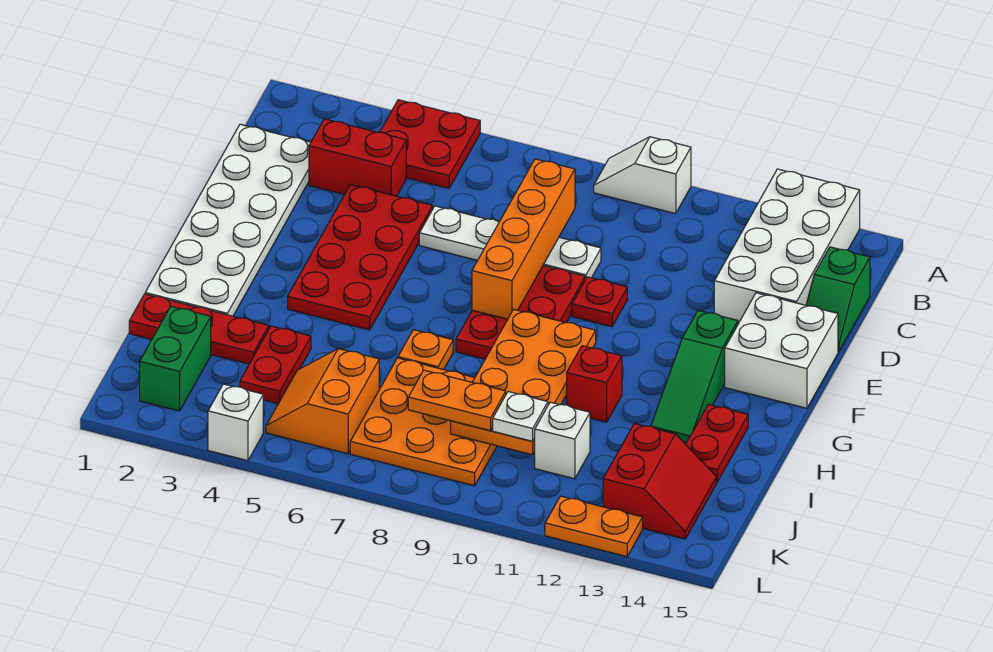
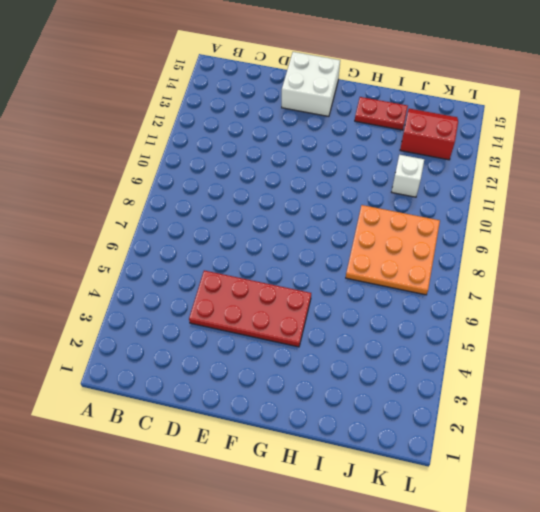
none -> red plate A4:B5 level 1
none -> white slope A9:A10 level 1 top 10
none -> white brick A13:D14 level 1

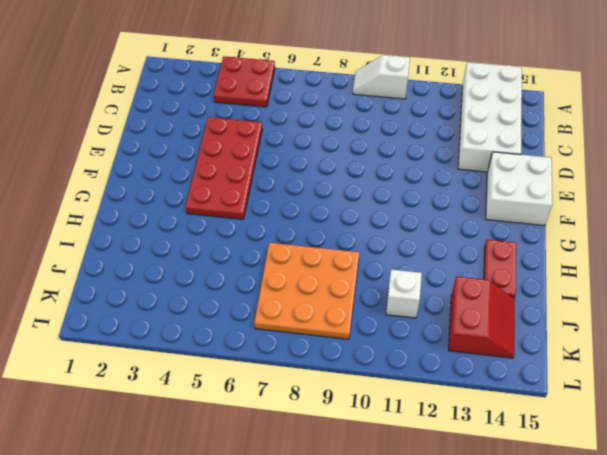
none -> white plate C1:H2 level 1
none -> red brick C3:C4 level 1
none -> green slope C15:D15 level 1 top C

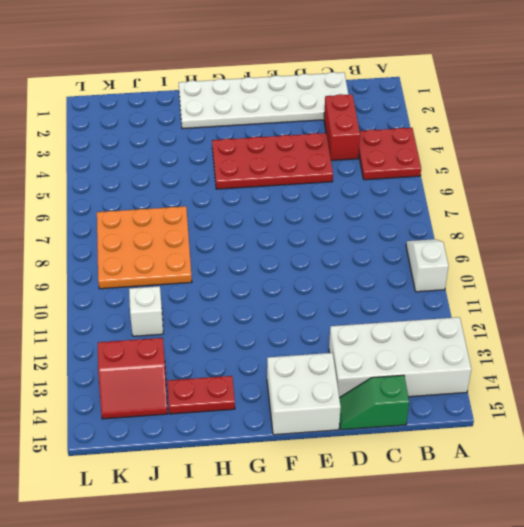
none -> white plate D6:D9 level 1
none -> red plate E8:G9 level 1
none -> red plate E10 level 1

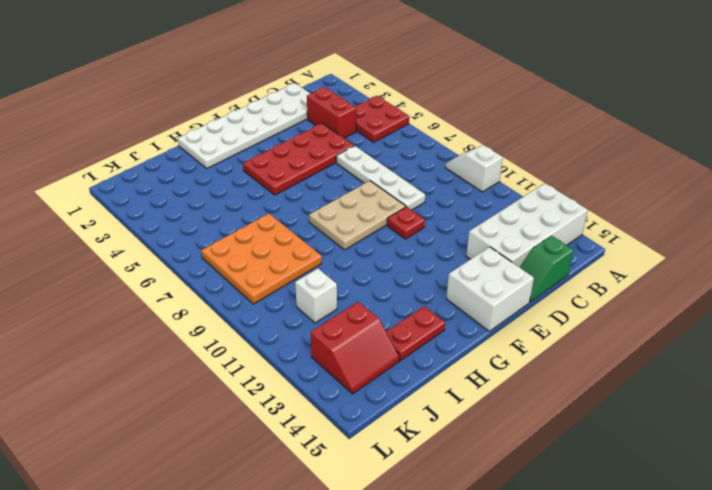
tan plate E8:G9 level 1 -> red plate E8:G9 level 1
none -> green slope F13:H13 level 1 top F
none -> orange plate H7 level 1
none -> red brick H11 level 1

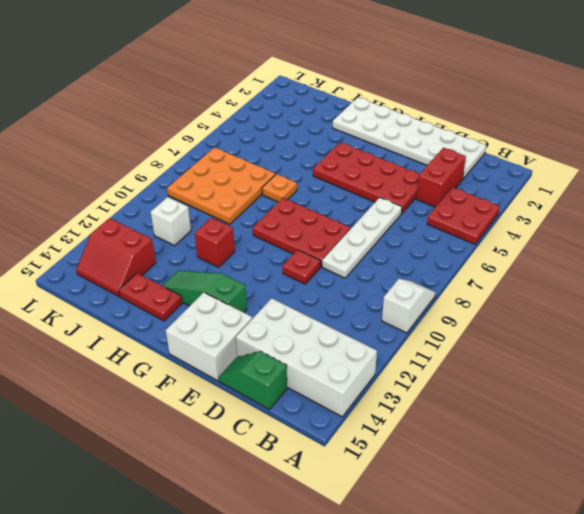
none -> red plate I1:I3 level 1
none -> red plate I4:J4 level 1
none -> green brick J2:K2 level 1

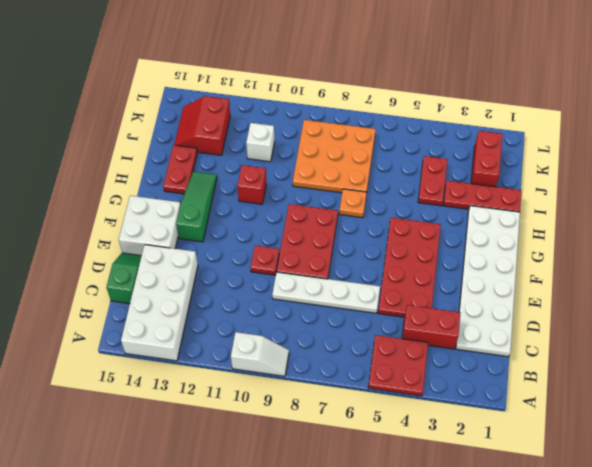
red brick J2:K2 level 1 -> green brick J2:K2 level 1
none -> orange slope J5:K6 level 1 top 6
none -> white brick L4 level 1
none -> orange plate L12:L13 level 1

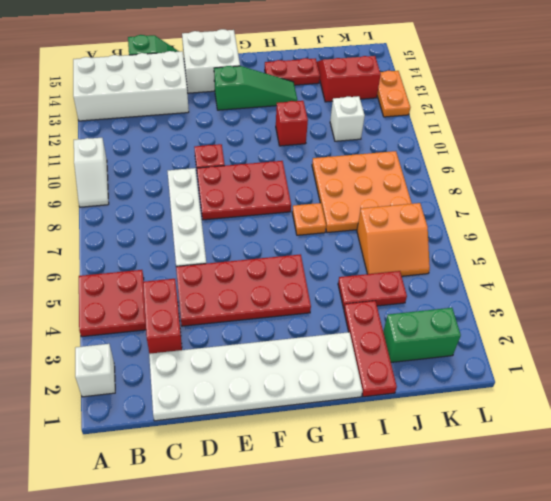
white brick A2 level 1 -> white brick L4 level 1
none -> orange brick C8:F8 level 2
none -> orange plate G9:J10 level 2
none -> orange plate J8:J9 level 3

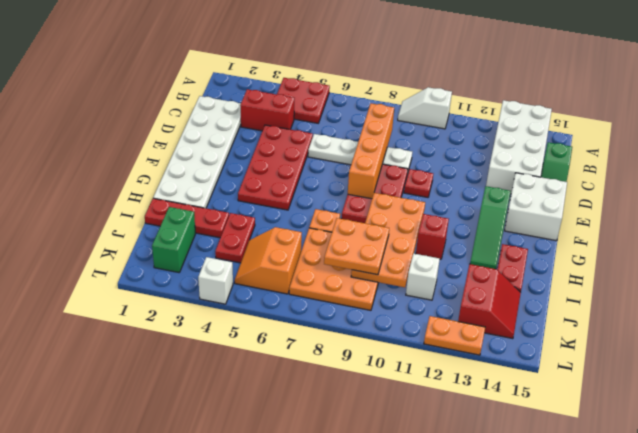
orange plate I8:J9 level 3 -> orange plate J8:J9 level 3
none -> white plate J10 level 3

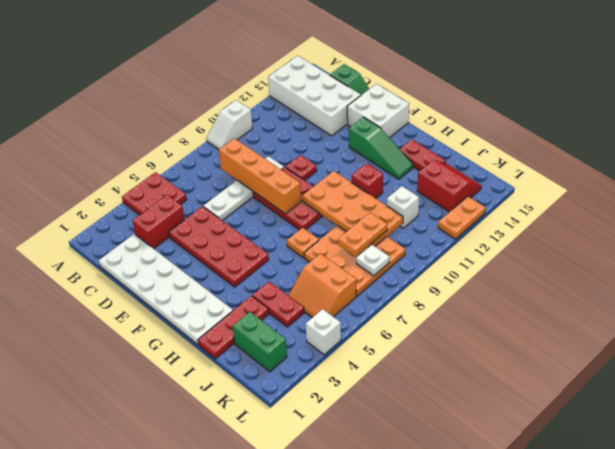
white plate K8 level 2 -> white plate J10 level 3

